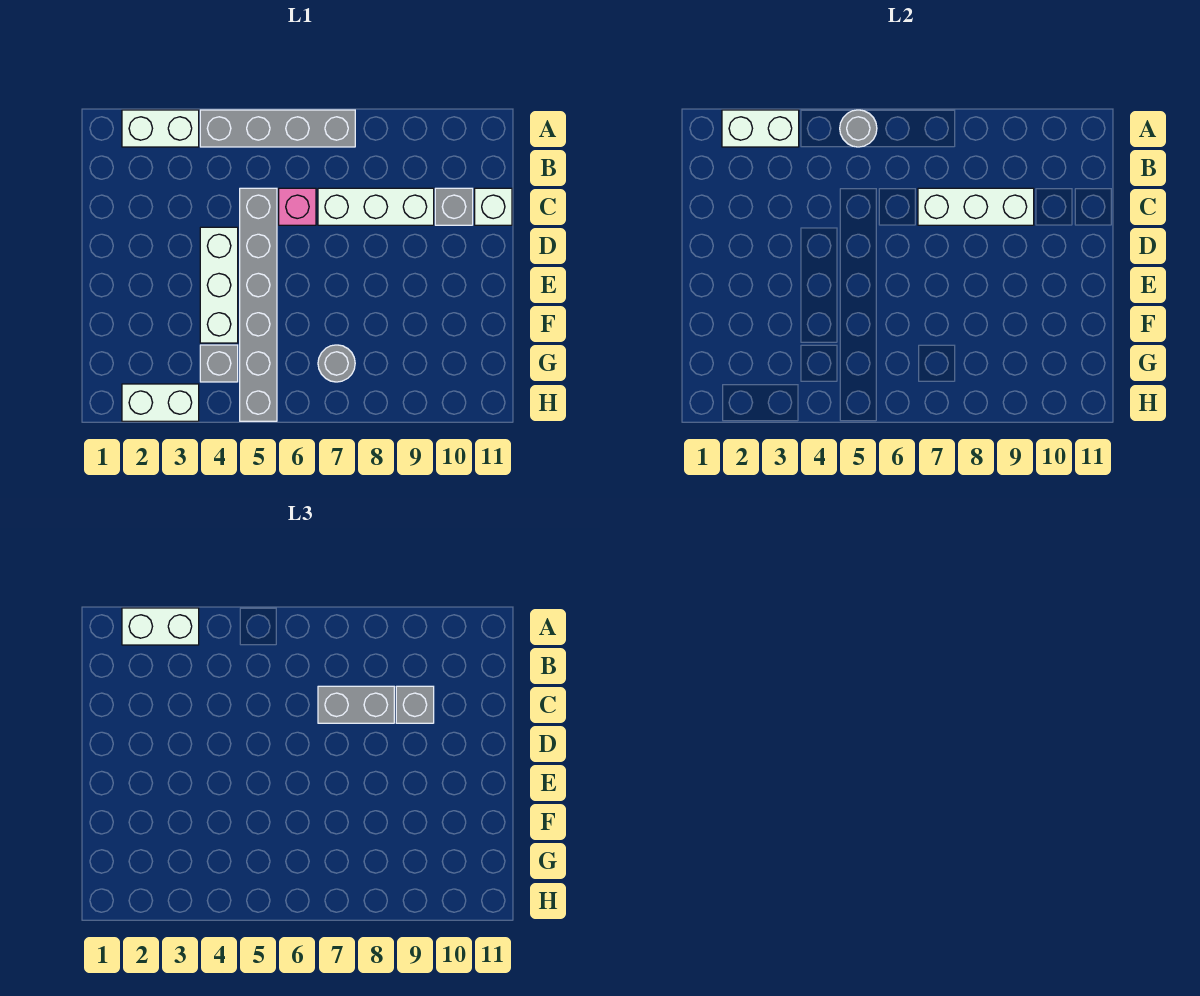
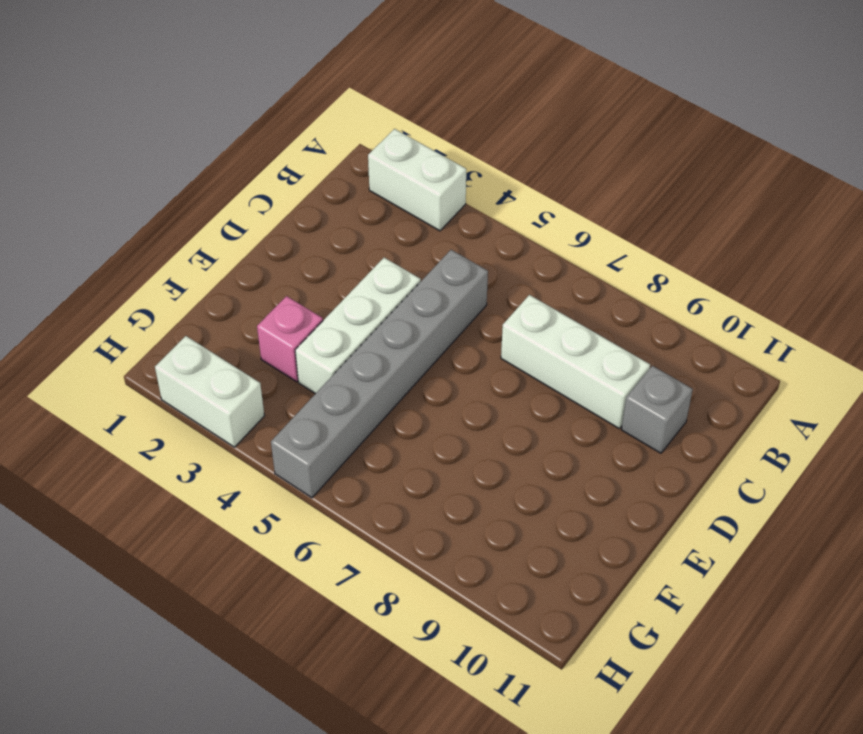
pink brick F3 level 1 -> pink brick C6 level 1
none -> grey brick A4:A7 level 1
none -> white brick C11 level 1
none -> grey brick G4 level 1

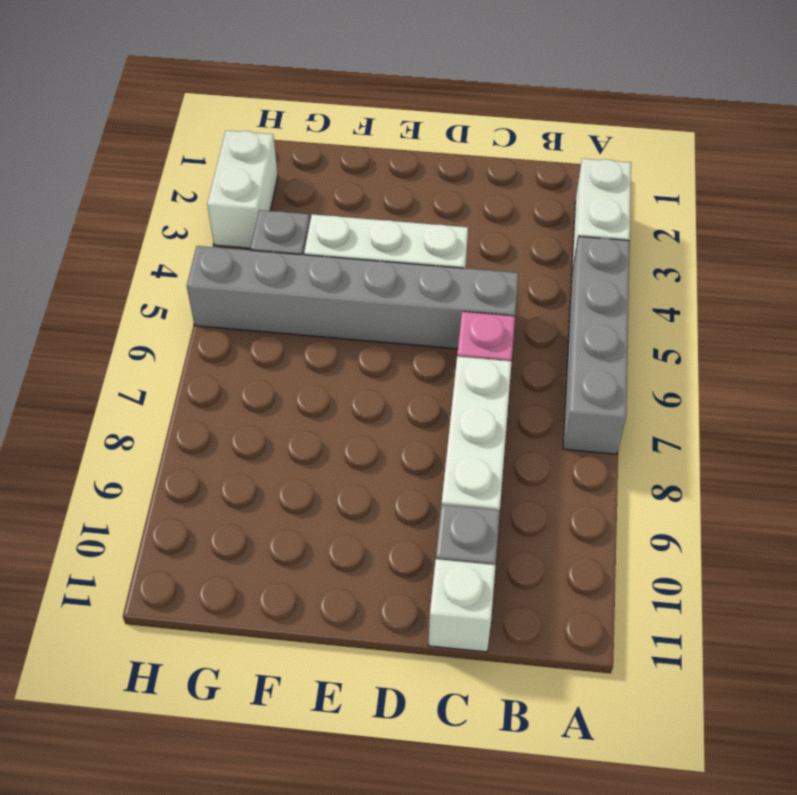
none -> grey round brick G7 level 1
none -> white brick A2:A3 level 2
none -> grey round brick A5 level 2

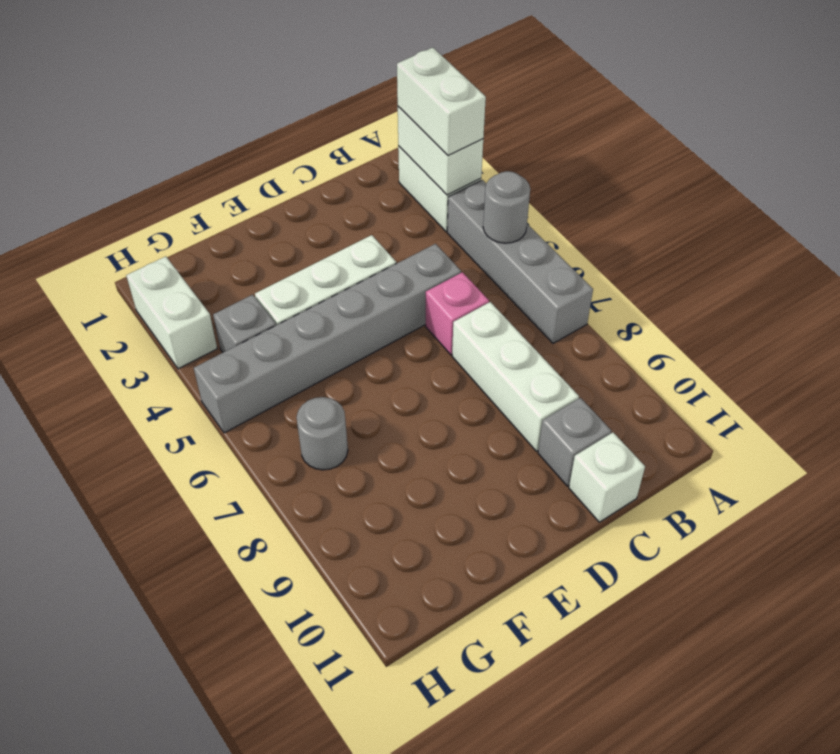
none -> white brick C7:C9 level 2
none -> grey brick C7:C8 level 3
none -> grey brick C9 level 3

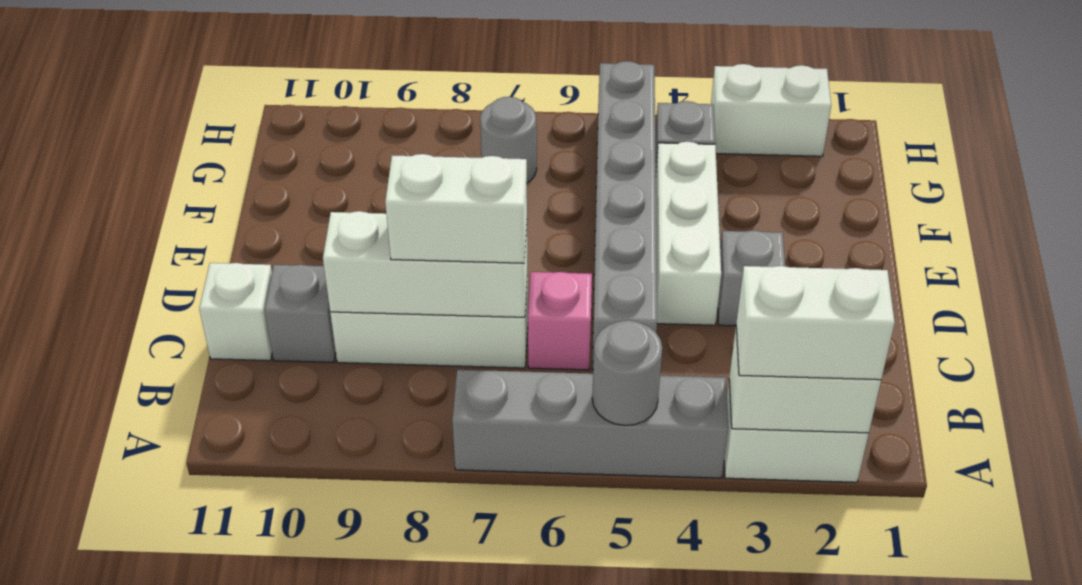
white brick C7:C8 level 3 -> grey brick C7:C8 level 3
grey brick D3 level 1 -> grey brick C9 level 3

